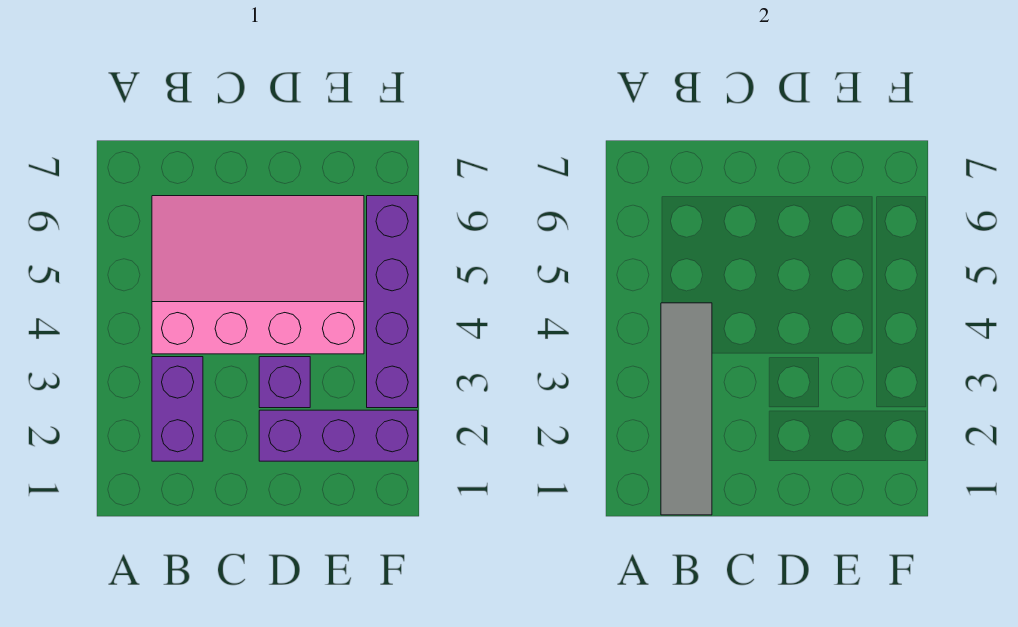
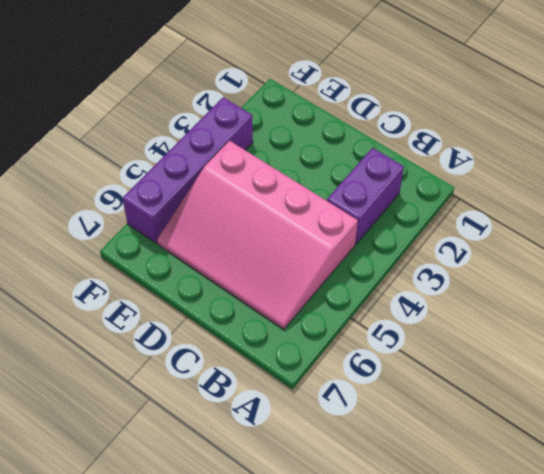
none -> purple brick D2:F2 level 1
none -> purple brick D3 level 1

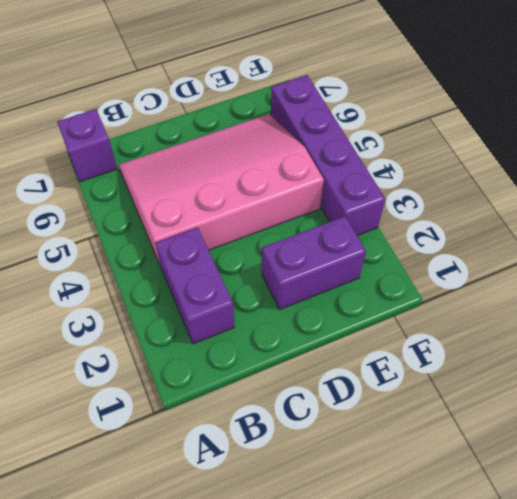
purple brick A7 level 1 -> purple brick D3 level 1
purple brick D2:E2 level 1 -> purple brick D2:F2 level 1
none -> grey tile B1:B4 level 2

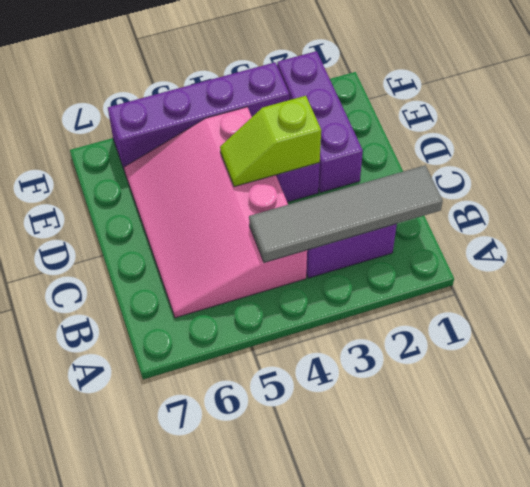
lime slope D3:D4 level 2 top 3 -> none

